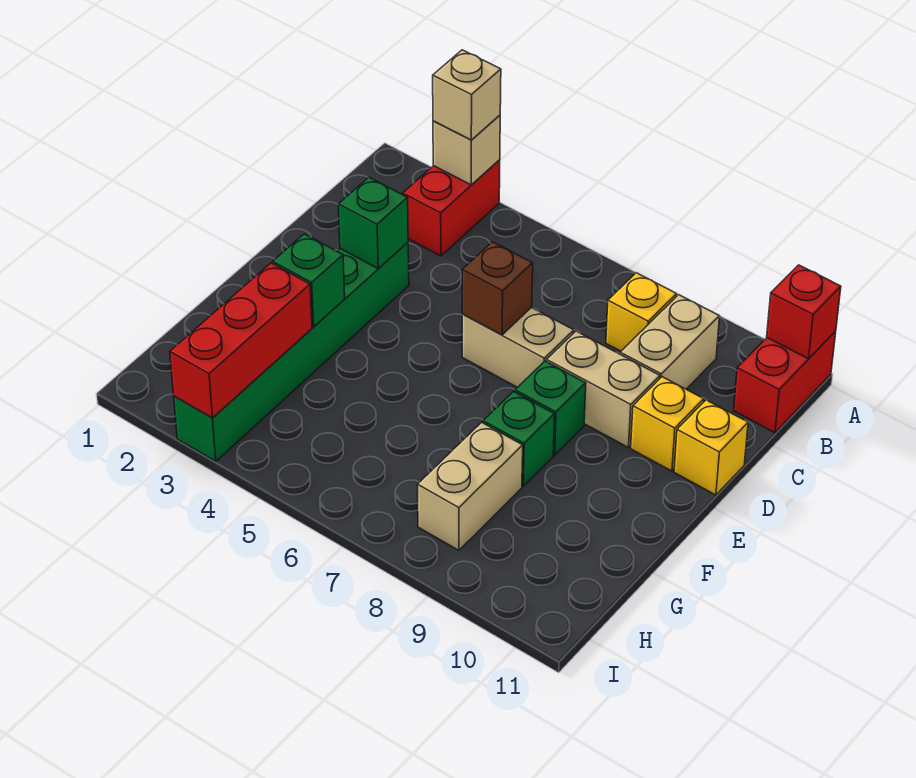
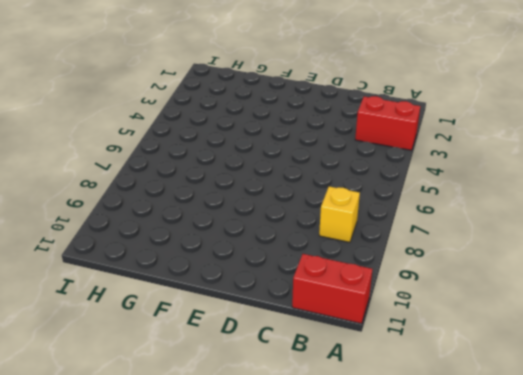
none -> tan brick B9:C9 level 1
none -> green brick D3:I3 level 1
none -> tan brick D6:D7 level 1

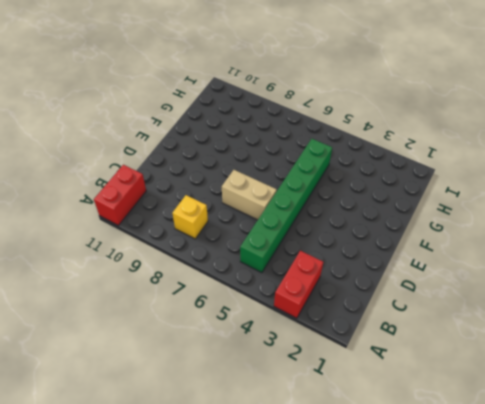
green brick B5:G5 level 1 -> green brick D3:I3 level 1
none -> tan brick B9:C9 level 1
none -> tan brick D8:D9 level 1
none -> yellow brick D10 level 1

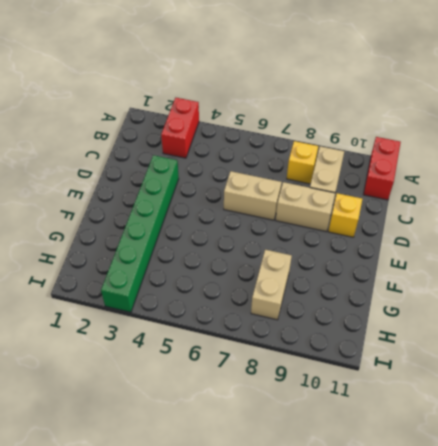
none -> yellow brick D11 level 1
none -> green brick E8 level 1
none -> green brick F8 level 1

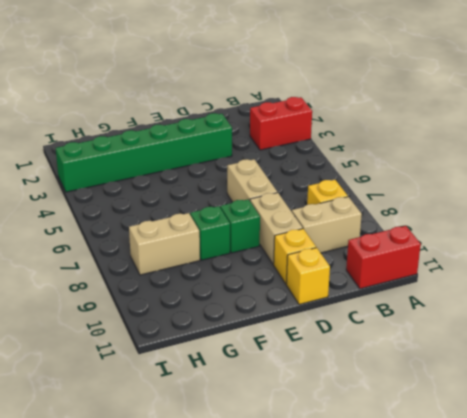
none -> tan brick A3 level 2
none -> red brick A11 level 2
none -> green brick D3 level 2

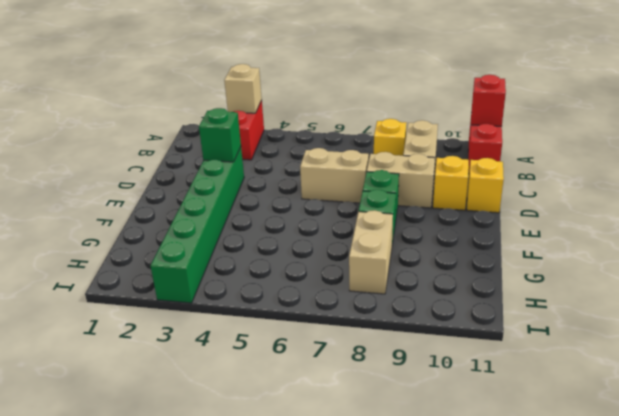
none -> brown brick D6 level 2
none -> green brick F3 level 2
none -> red brick G3:I3 level 2

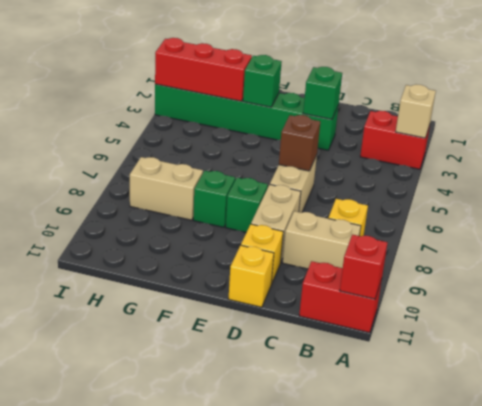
none -> tan brick A3 level 3

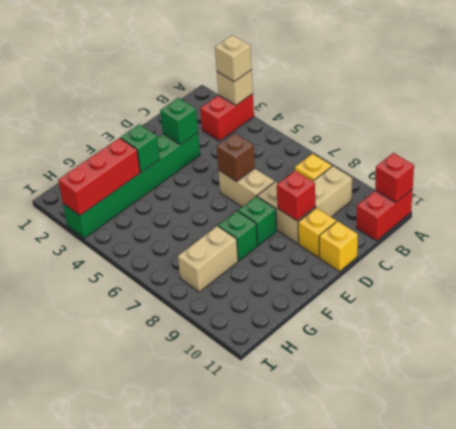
red brick D9 level 2 -> none

